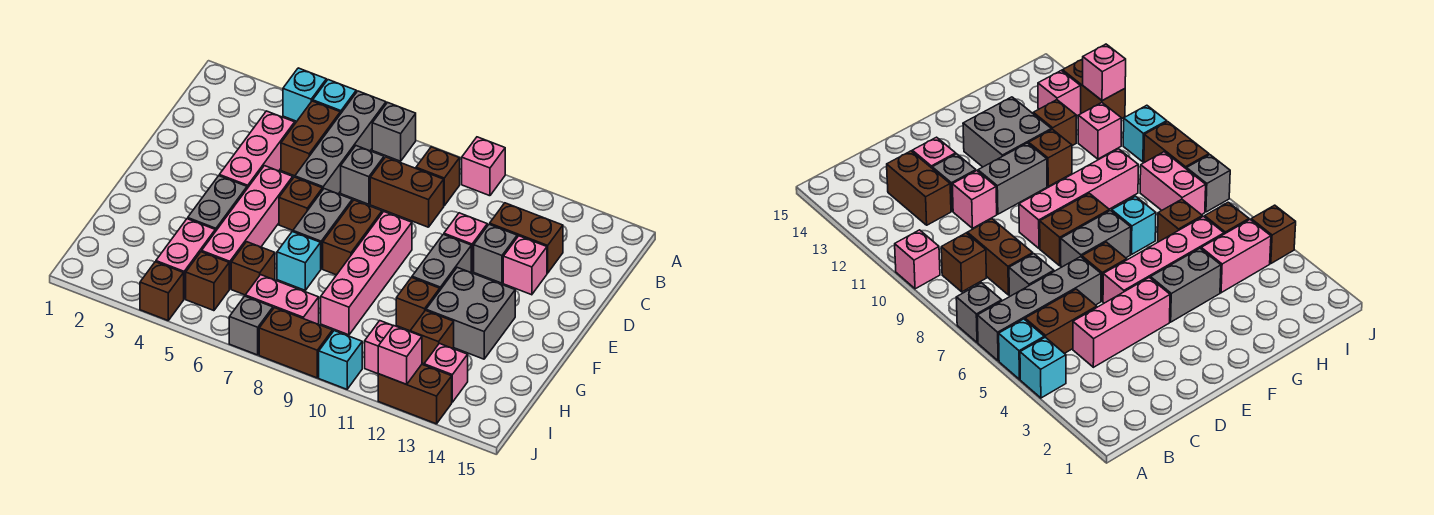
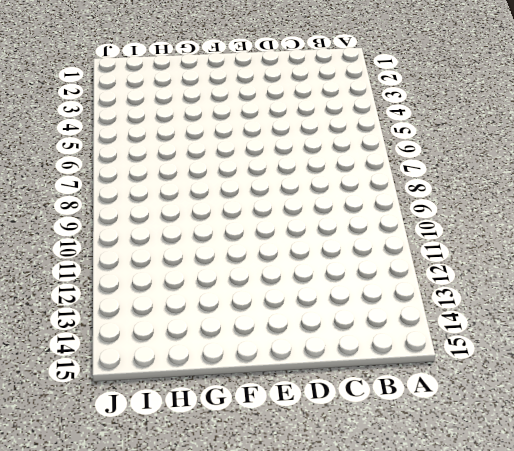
none -> cyan brick A4 level 1
none -> cyan brick A5 level 1
none -> grey brick A6:D6 level 1
none -> grey brick A7 level 1

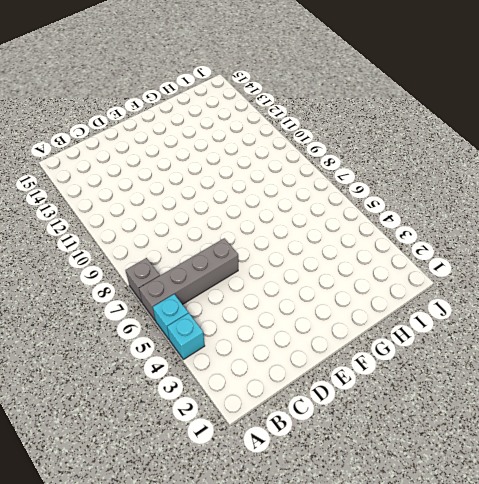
none -> pink brick A10 level 1
none -> brown brick B5:C5 level 1
none -> brown brick B9 level 1
none -> pink brick C4:E4 level 1

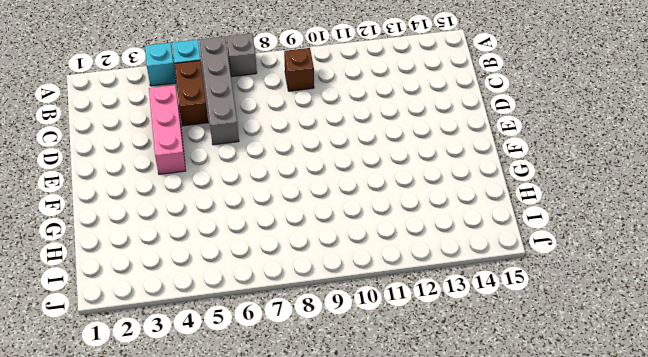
none -> pink brick A10 level 1
none -> grey brick C7 level 1
none -> brown brick C8:C9 level 1
none -> brown brick C12:C13 level 1

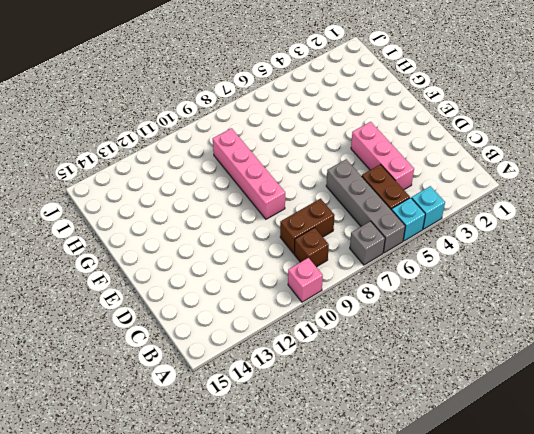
none -> grey brick C7 level 1
none -> brown brick C12:C13 level 1
none -> pink brick D11 level 1
none -> grey brick D12 level 1

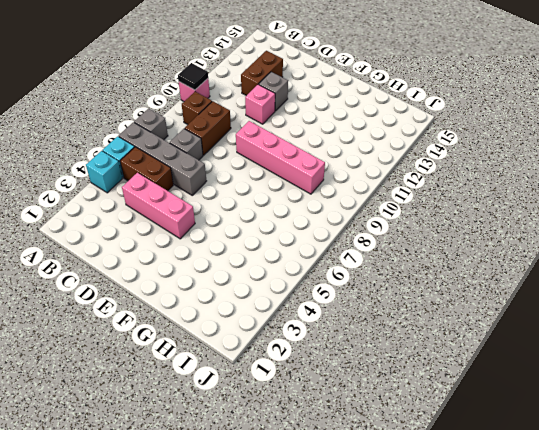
black tile A10 level 2 -> none
none -> pink brick D13 level 1
none -> pink brick E5:H5 level 1
none -> brown brick E6 level 1
none -> grey brick E7:F7 level 1

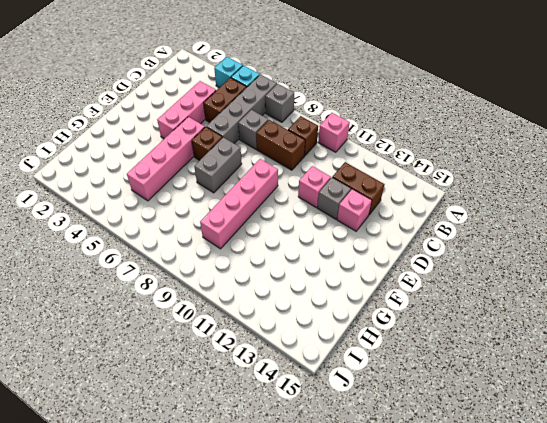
none -> brown brick E8:F8 level 1
none -> grey brick E11:F11 level 1
none -> grey brick F4:G4 level 1
none -> grey brick F12:G13 level 1

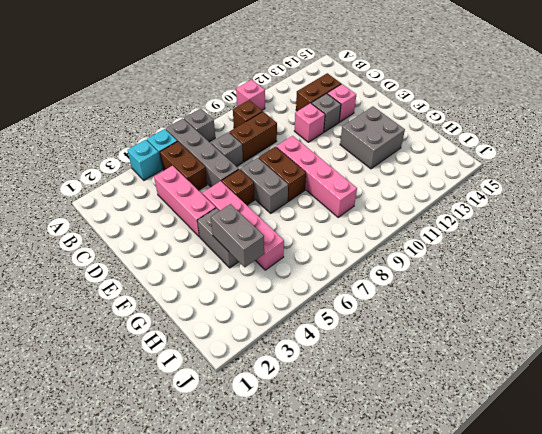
grey brick G4:H4 level 2 -> grey brick E11:F11 level 1
none -> cyan brick G7 level 1
none -> brown brick G11 level 1
none -> pink brick H4:I4 level 1
none -> brown brick H6 level 1

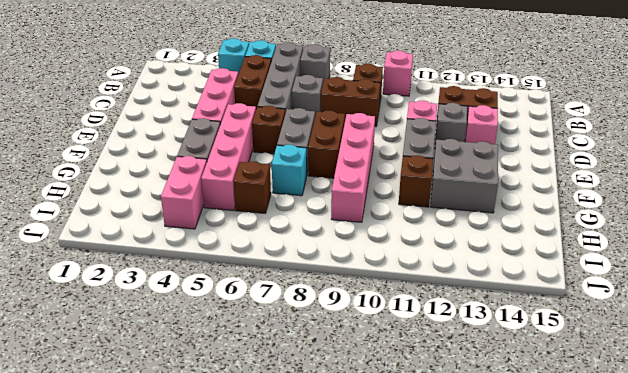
none -> brown brick H12 level 1
none -> brown brick I5 level 1
none -> pink brick I7:I8 level 1
none -> pink brick I11 level 1

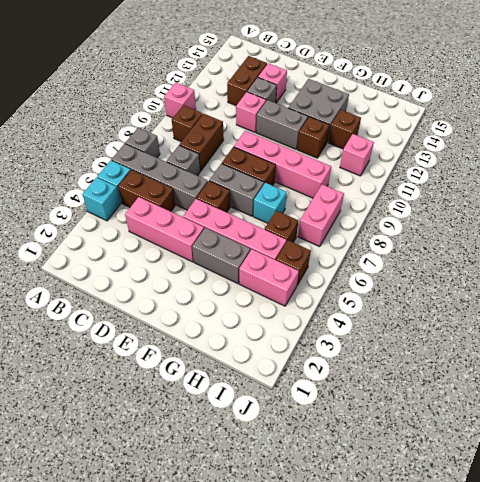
none -> pink brick I13 level 1
none -> brown brick J4 level 1
none -> grey brick J7 level 1
none -> brown brick J8:J9 level 1

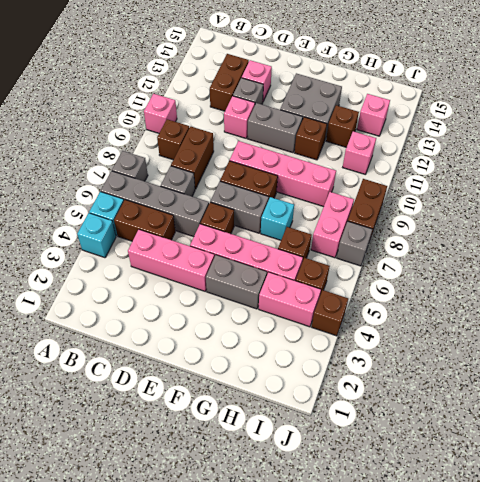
none -> cyan brick J10 level 1
none -> brown brick J12:J13 level 1
none -> pink brick J12 level 2

